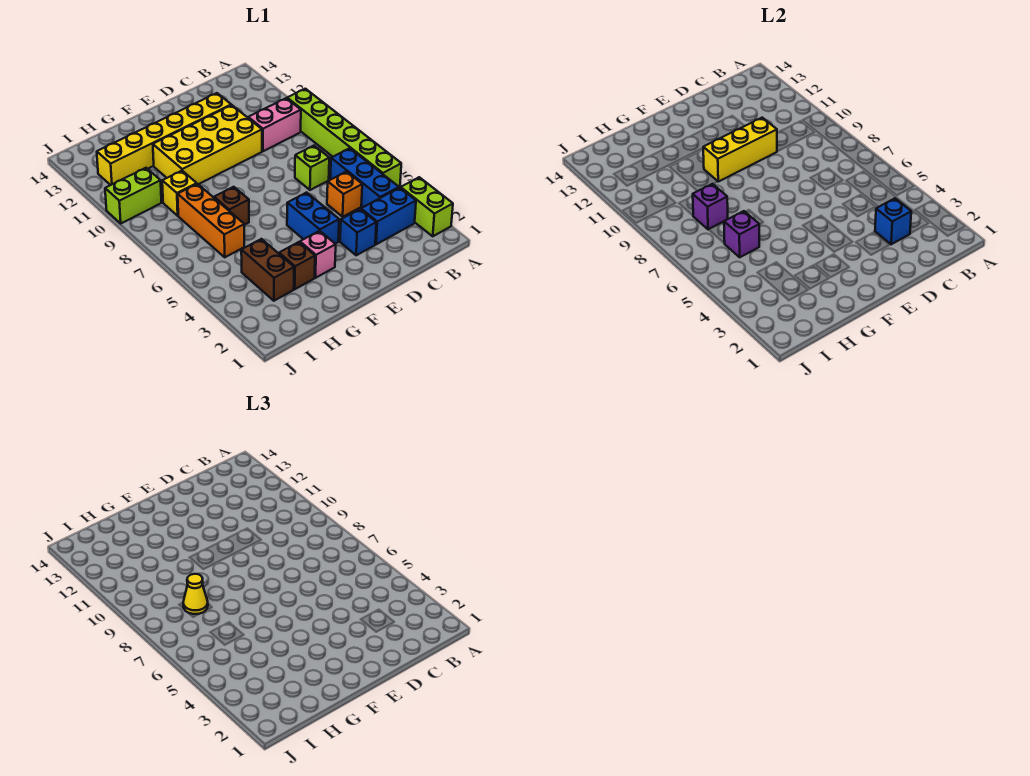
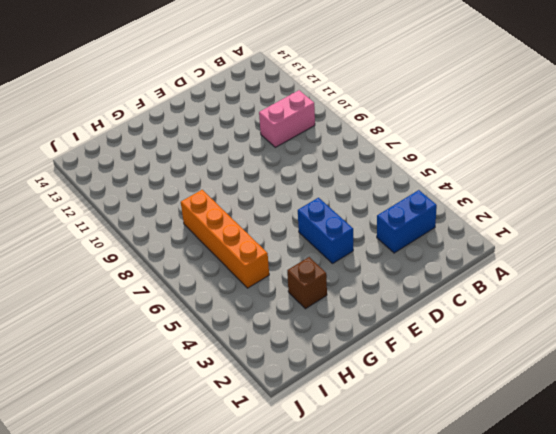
orange brick H5:H8 level 1 -> orange brick H6:H8 level 1
none -> lime brick A2:A3 level 1
none -> lime brick A5:A10 level 1
none -> blue brick B4:B6 level 1

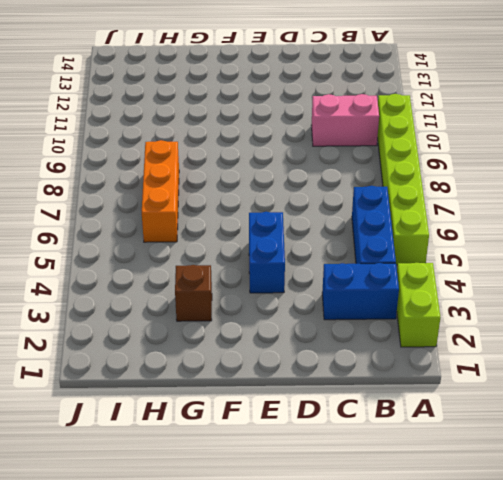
none -> orange brick C5 level 1
none -> lime brick C7 level 1
none -> blue brick D3 level 1

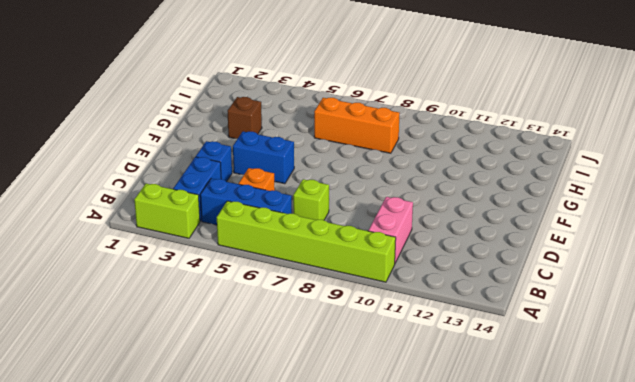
none -> yellow brick D10:G11 level 1
none -> yellow brick D12:I12 level 1
none -> pink brick F3 level 1

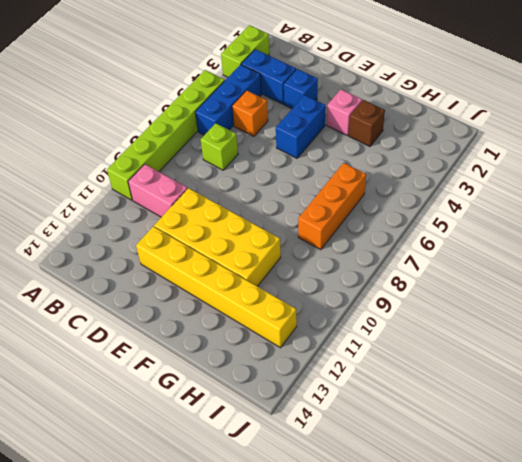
none -> brown brick G7 level 1
none -> brown brick H3:H4 level 1
none -> yellow brick H9 level 1

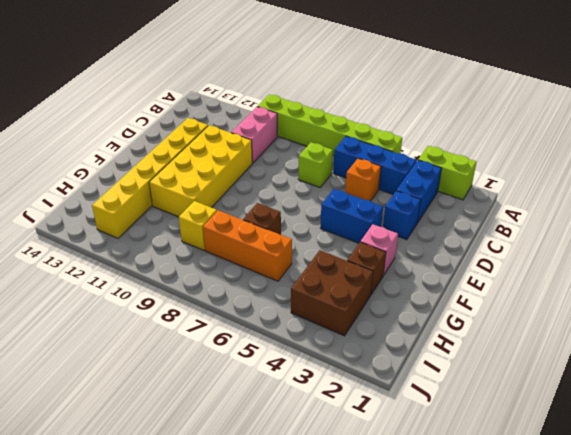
brown brick H3:I4 level 1 -> brown brick H3:H4 level 1
none -> lime brick I10:J10 level 1
none -> blue brick C3 level 2
none -> yellow brick D10:F10 level 2

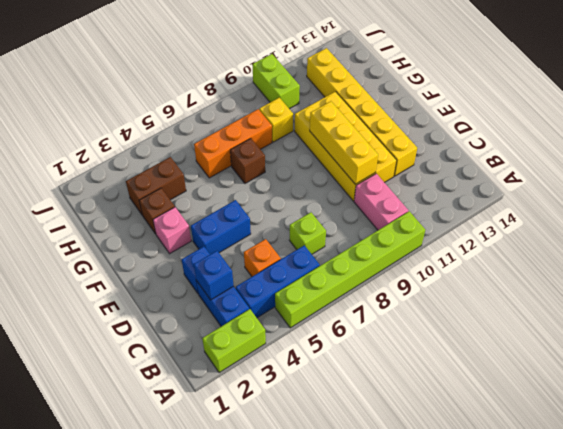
none -> purple brick H6 level 2
none -> purple brick H8 level 2
none -> yellow cone H8 level 3

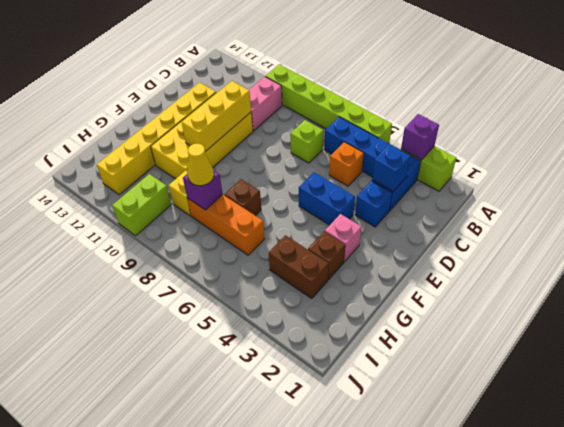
purple brick A3 level 2 -> purple brick H6 level 2

